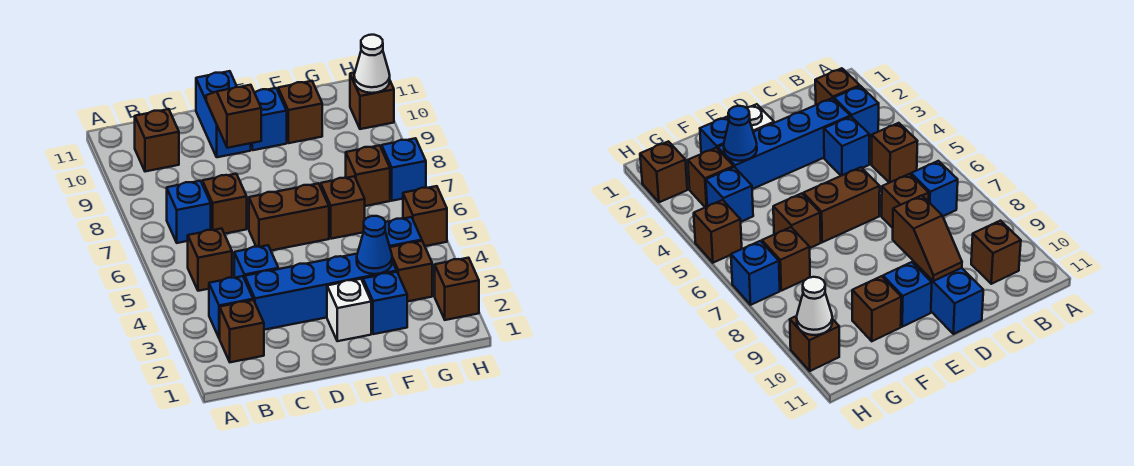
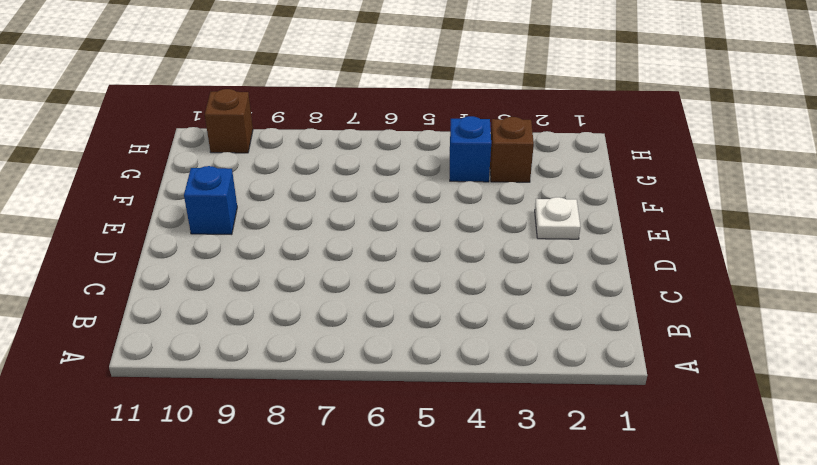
white plate E2 level 1 -> white brick E2 level 1
none -> brown brick B2 level 1
none -> blue brick B3 level 1
none -> brown brick B5 level 1

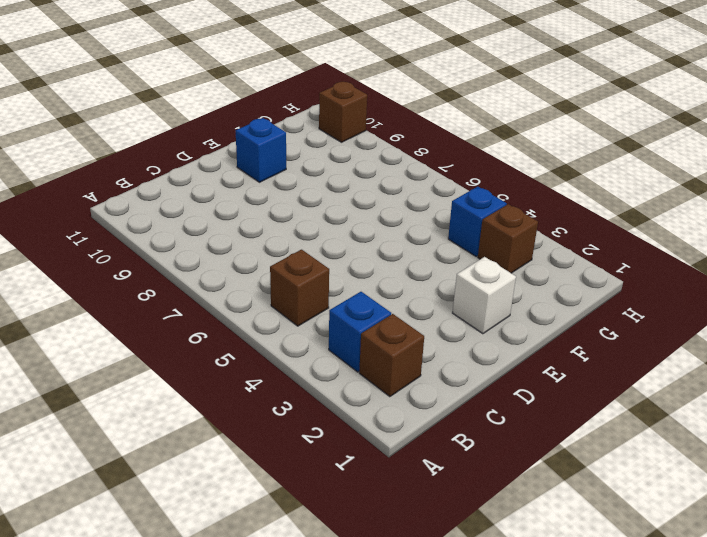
none -> blue brick B7 level 1
none -> brown brick B10 level 1
none -> blue brick C3:F3 level 1

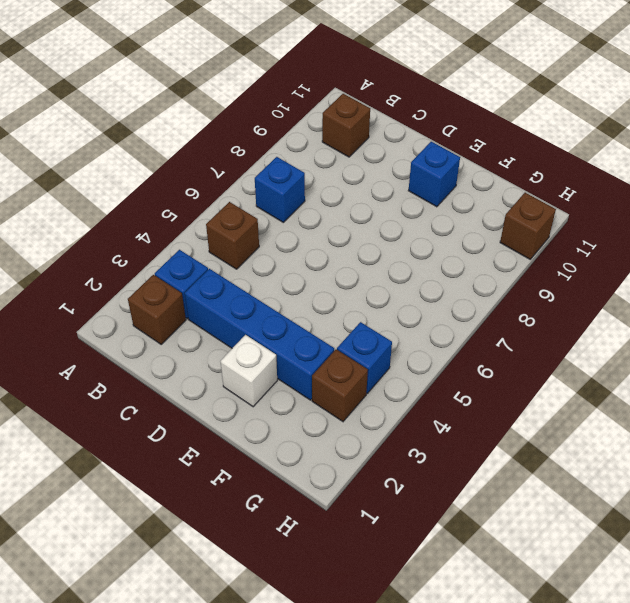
none -> blue brick C4 level 1
none -> brown brick C7 level 1
none -> brown brick D6:E6 level 1

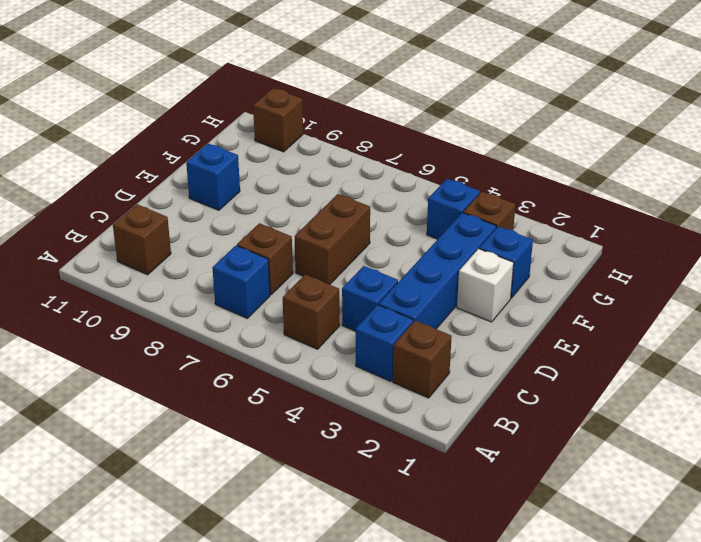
none -> blue brick D10:D11 level 1
none -> brown brick F6 level 1
none -> brown brick F10 level 1

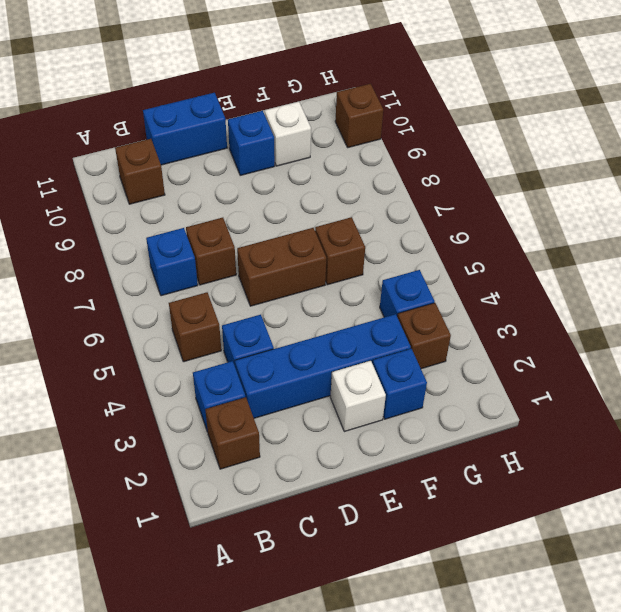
blue brick C11:D11 level 1 -> blue brick D10:D11 level 1
white brick F10 level 1 -> brown brick F10 level 1
none -> brown brick G7 level 1
none -> brown brick H2 level 1
none -> brown brick H5 level 1

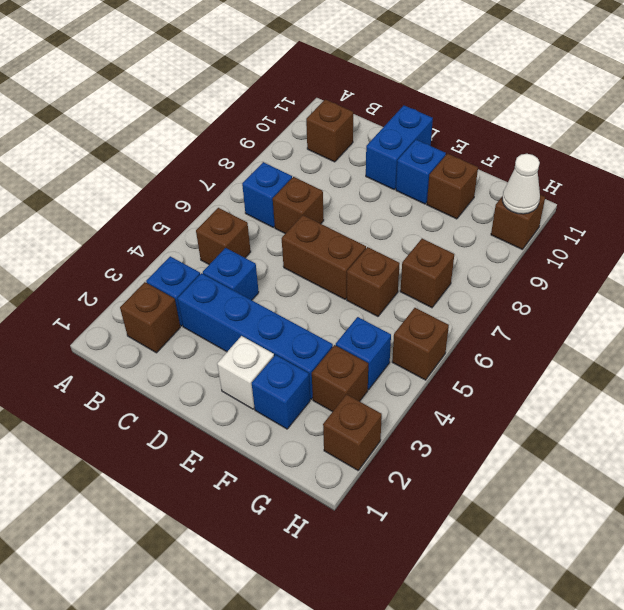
none -> blue brick H7 level 1
none -> brown slope D9:D10 level 2 top 9
none -> blue cone F3 level 2

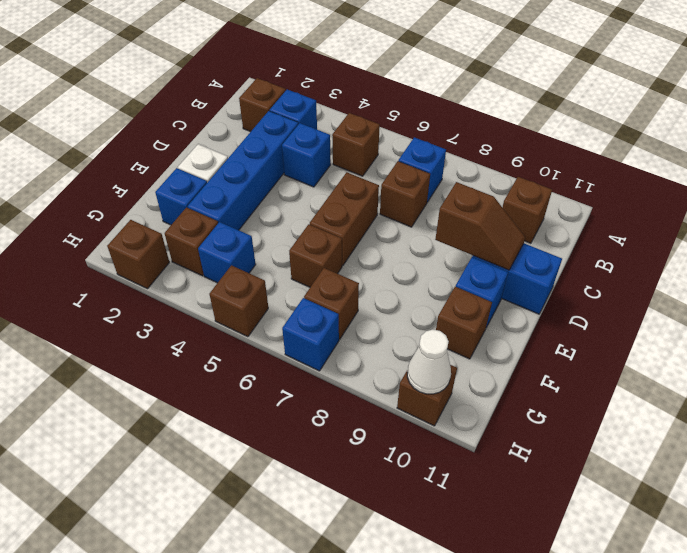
none -> blue cone F3 level 2

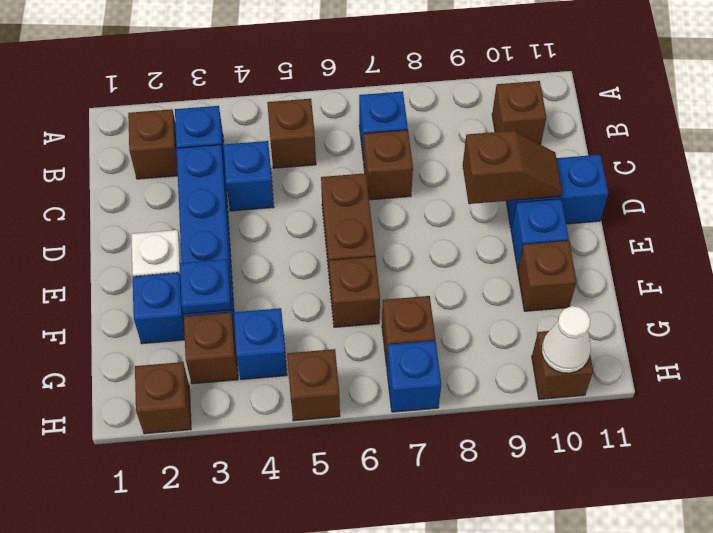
blue plate F3 level 2 -> blue cone F3 level 2

